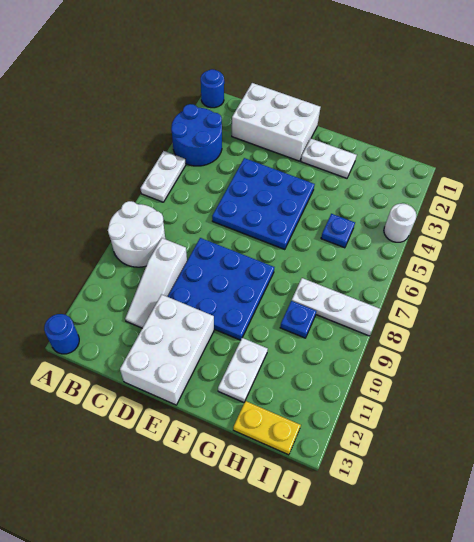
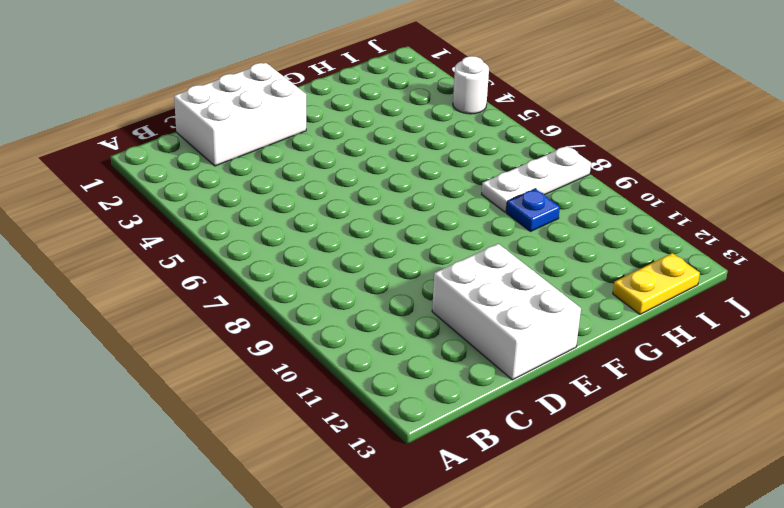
none -> blue round brick A1 level 1
none -> blue round brick A3:B4 level 1
none -> white plate A5:A6 level 1

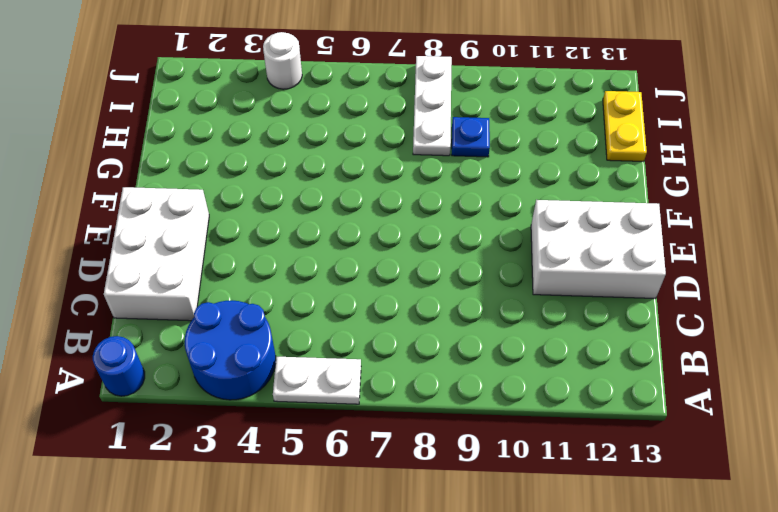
none -> white round brick A8:B9 level 1
none -> blue round brick A13 level 1
none -> white slope C9:C11 level 1 top 9

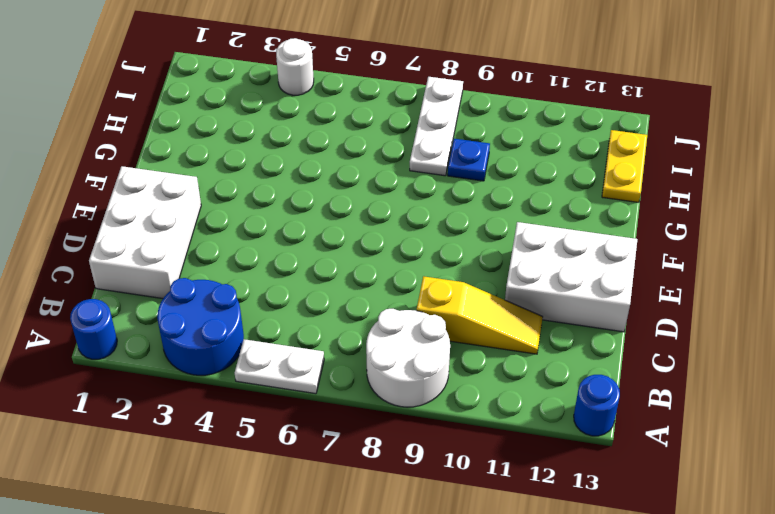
yellow slope C9:C11 level 1 top 9 -> white slope C9:C11 level 1 top 9
none -> blue plate D4:F6 level 1
none -> blue plate D8:F10 level 1
none -> white plate F2:G2 level 1

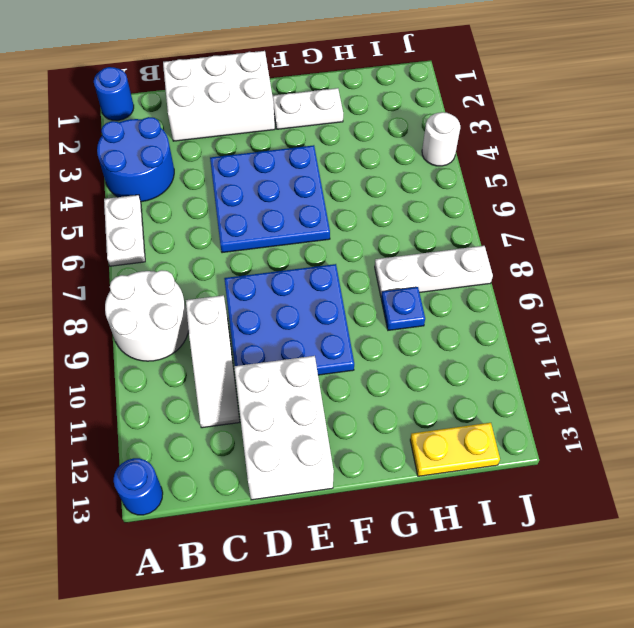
none -> white plate G11:G12 level 1
none -> blue plate H5 level 1

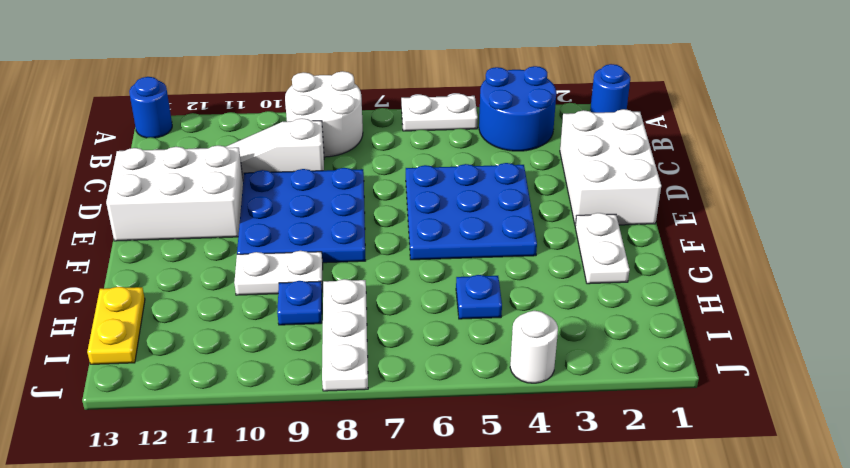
white plate G9:G10 level 1 -> white plate G11:G12 level 1

